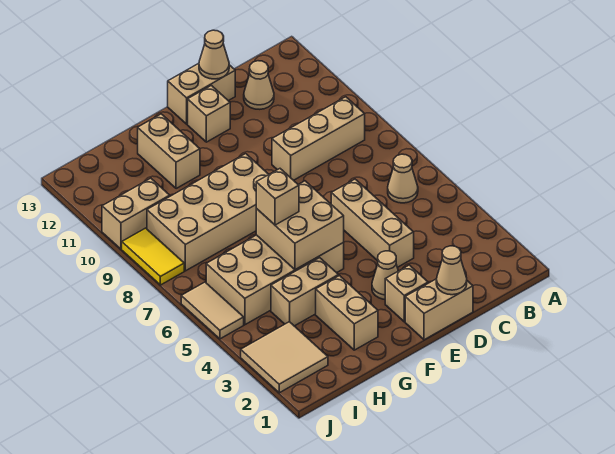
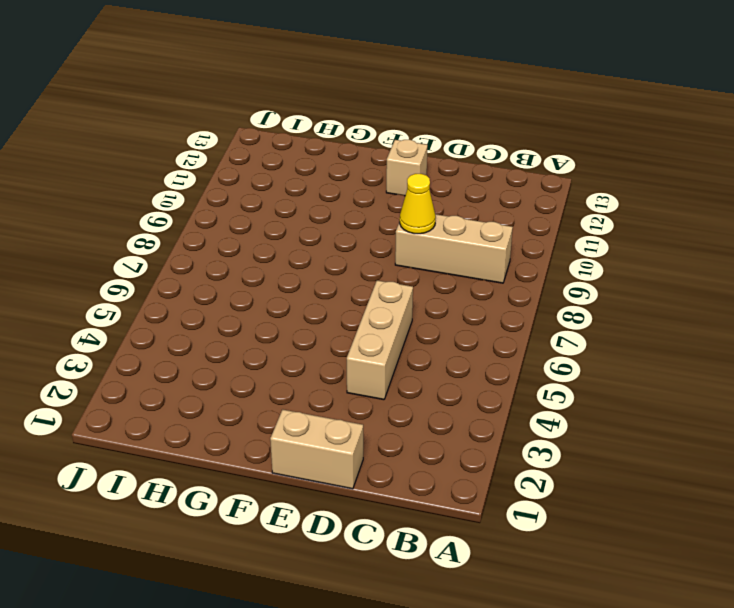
yellow cone D9 level 2 -> none
none -> tan cone B6 level 1
none -> tan cone C12 level 1
none -> tan brick D13:E13 level 1

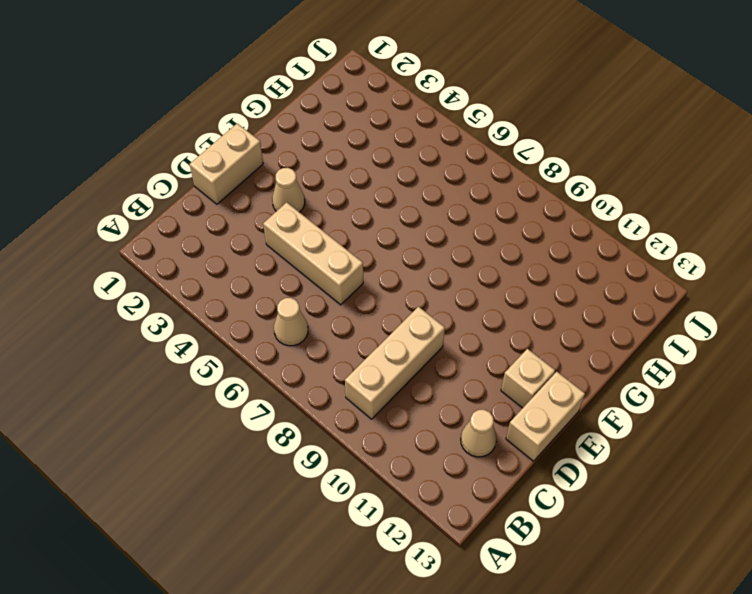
none -> tan brick E2 level 1
none -> tan brick F5:I6 level 1
none -> tan brick F8:I9 level 1

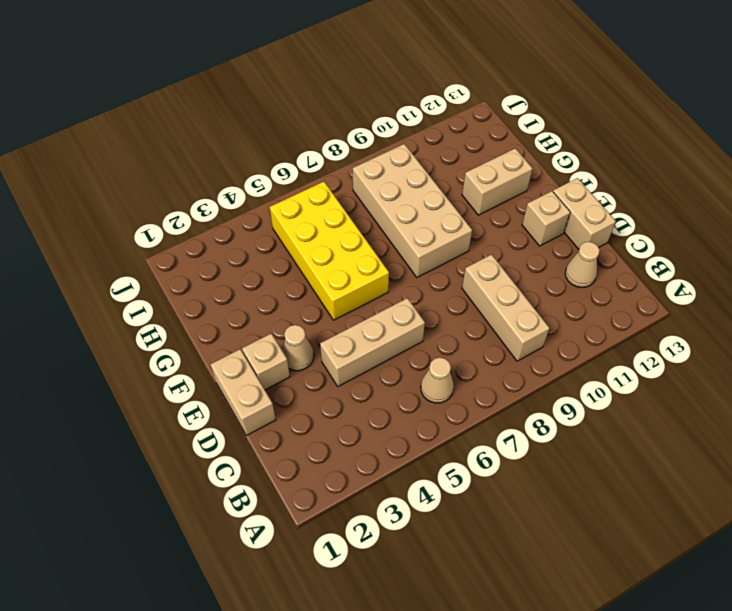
yellow brick F5:I6 level 1 -> tan brick F5:I6 level 1
none -> tan brick G2:G3 level 1
none -> tan brick G4:H4 level 1
none -> tan tile I2:J3 level 1

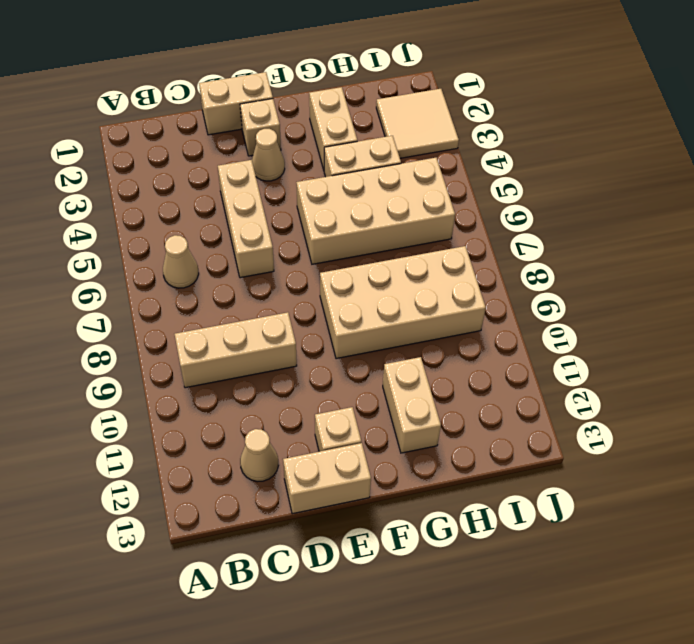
none -> tan brick I10:J10 level 1
none -> tan tile J5:J6 level 1
none -> yellow tile J8:J9 level 1

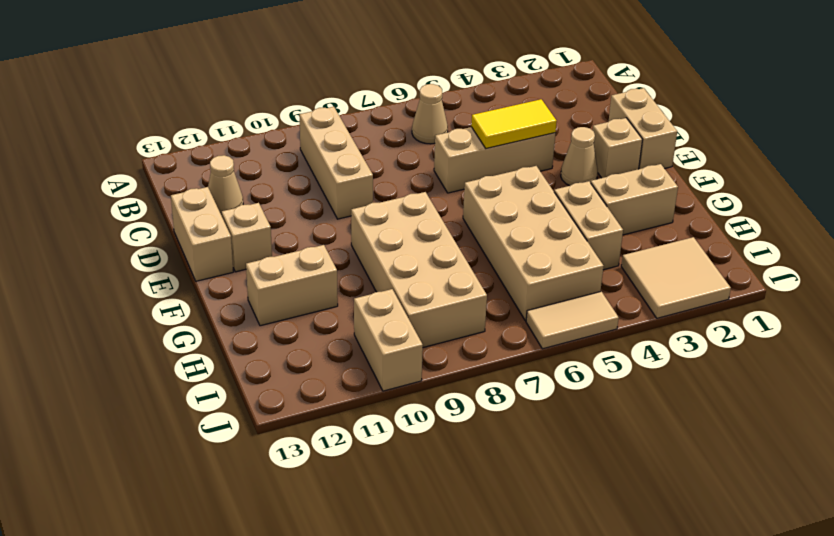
yellow tile D4:D5 level 2 -> yellow tile J8:J9 level 1
none -> tan cone D1 level 2
none -> tan cone D13 level 2
none -> tan brick F5:G6 level 2

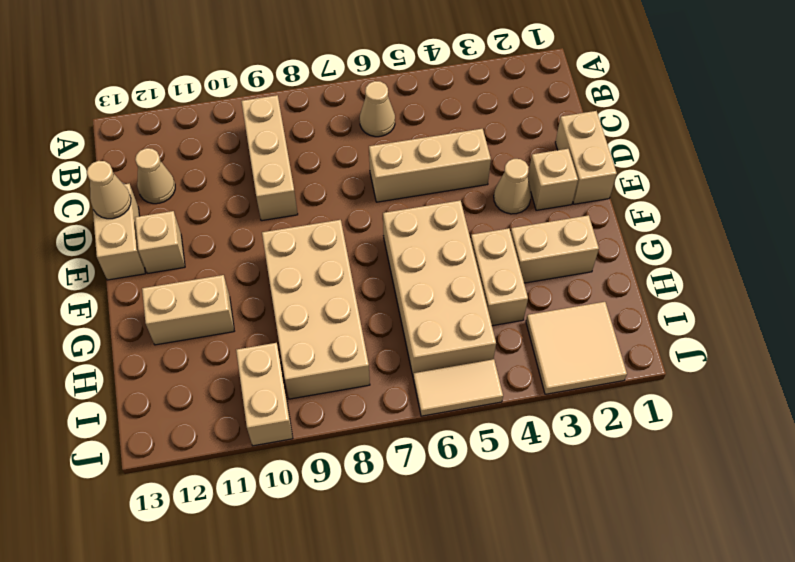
none -> yellow tile J8:J9 level 1
none -> tan cone D1 level 2
none -> tan brick F5:G6 level 2

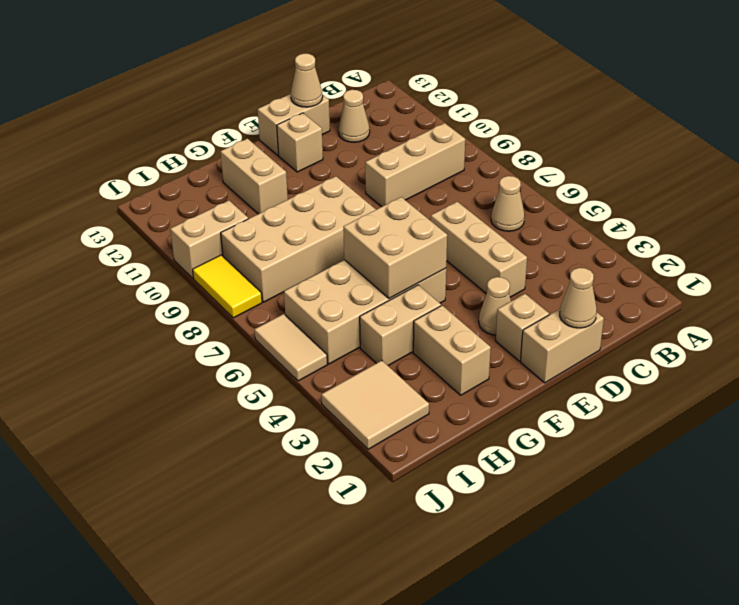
none -> tan brick G6 level 3

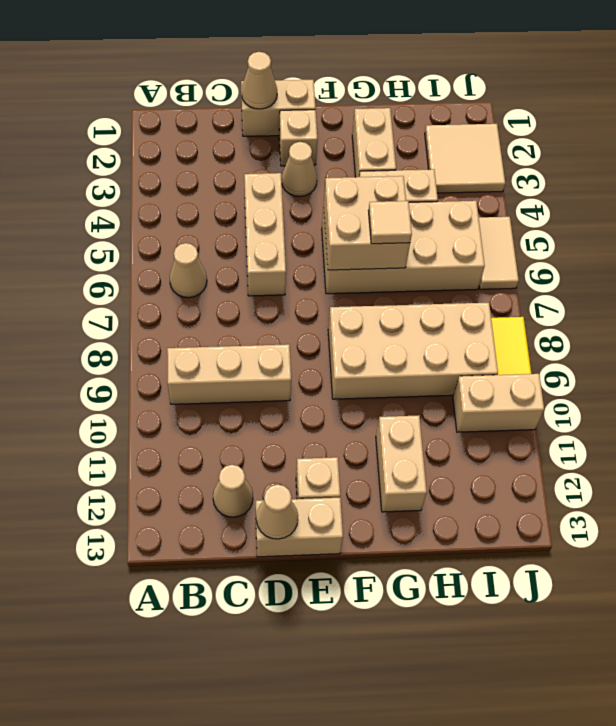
tan tile G6 level 3 -> tan brick G6 level 3

